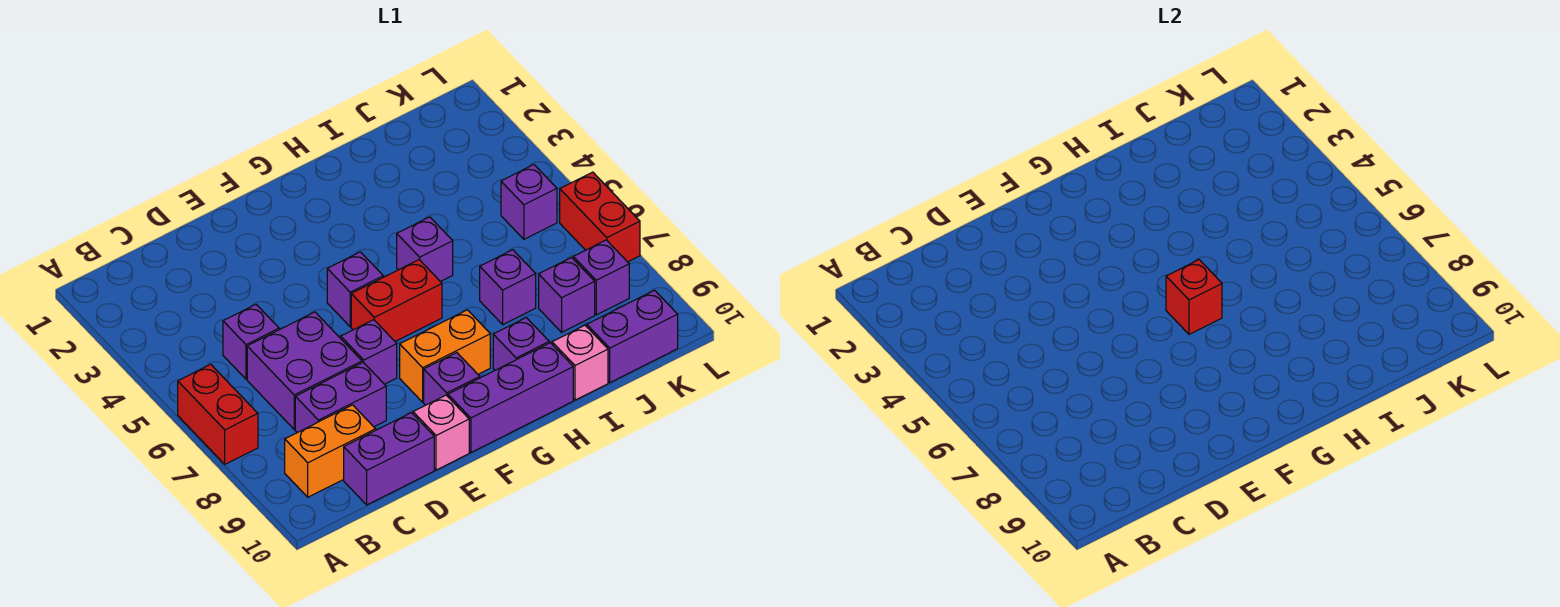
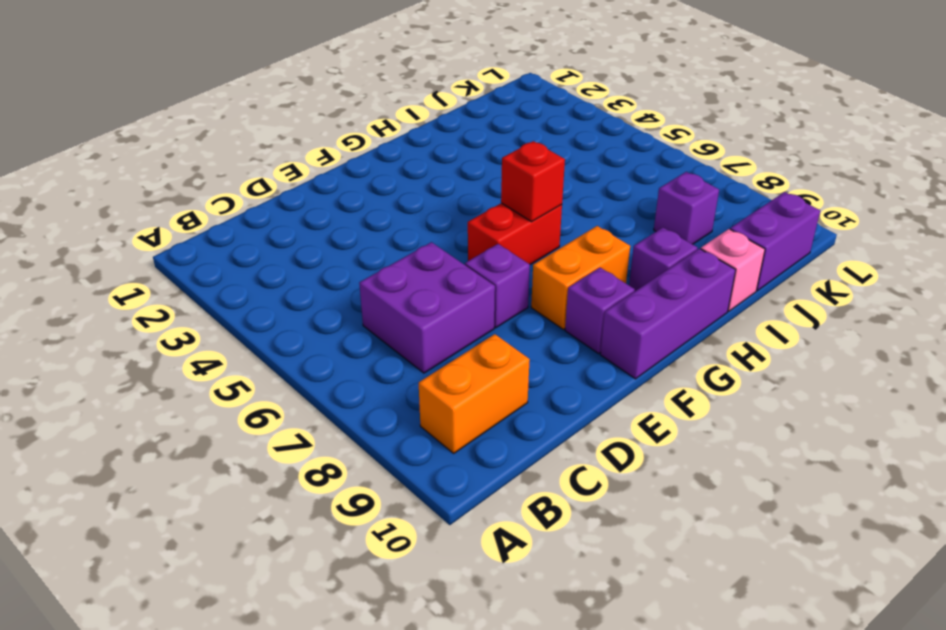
none -> red brick A6:A7 level 1
none -> purple brick C5 level 1
none -> purple brick C8:D8 level 1

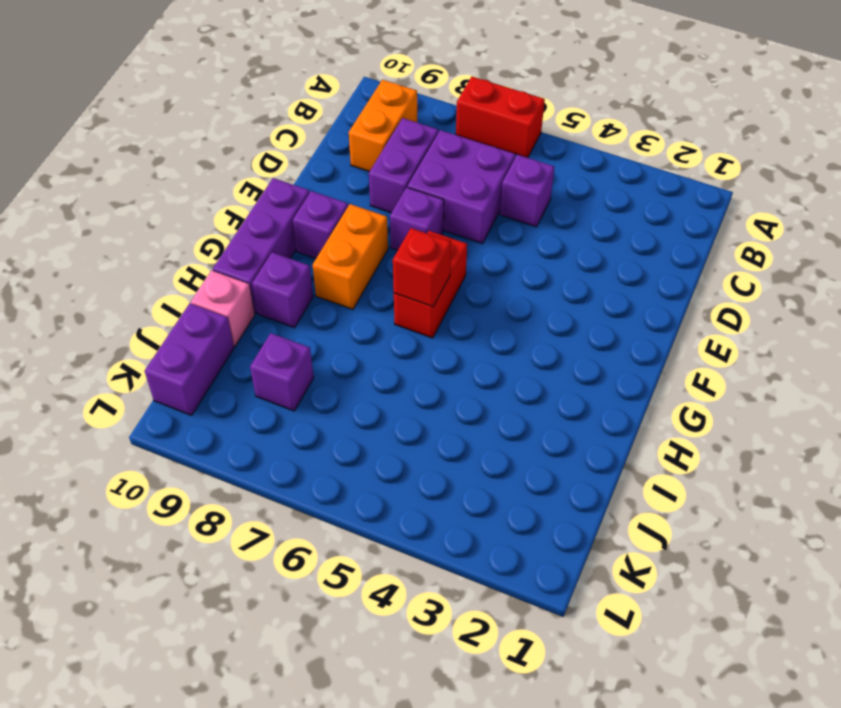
none -> purple brick C10:D10 level 1
none -> pink brick E10 level 1
none -> purple brick F5 level 1

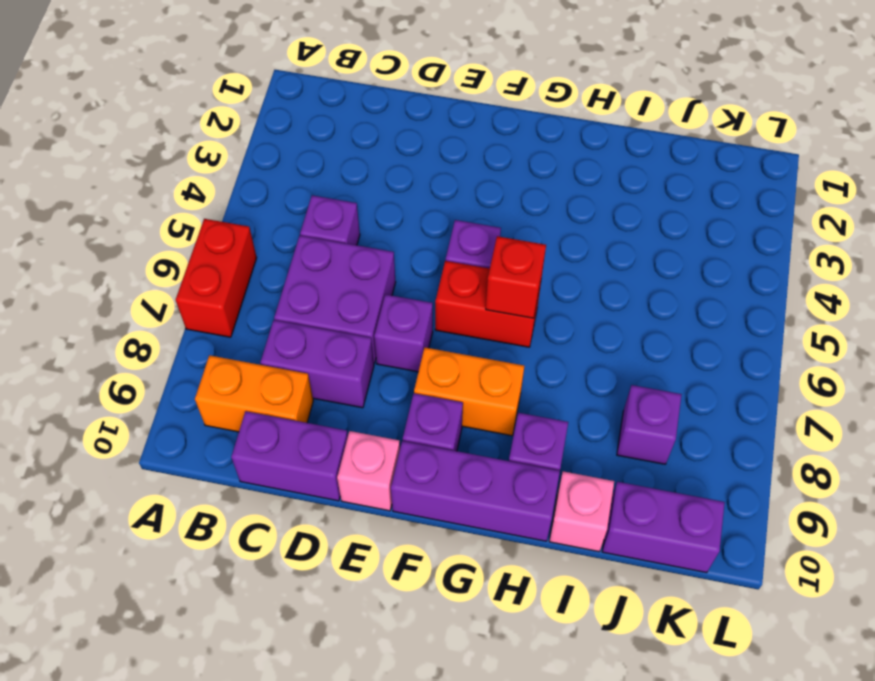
none -> purple brick H5 level 1
none -> purple brick I7 level 1
none -> purple brick K5 level 1

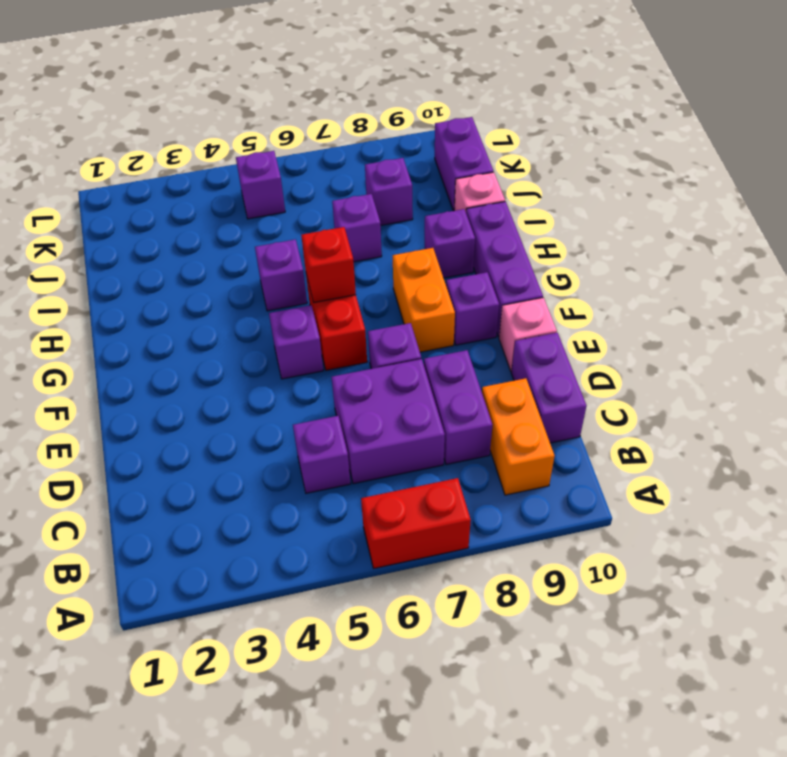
none -> purple brick K8 level 1
none -> red brick L6:L7 level 1

